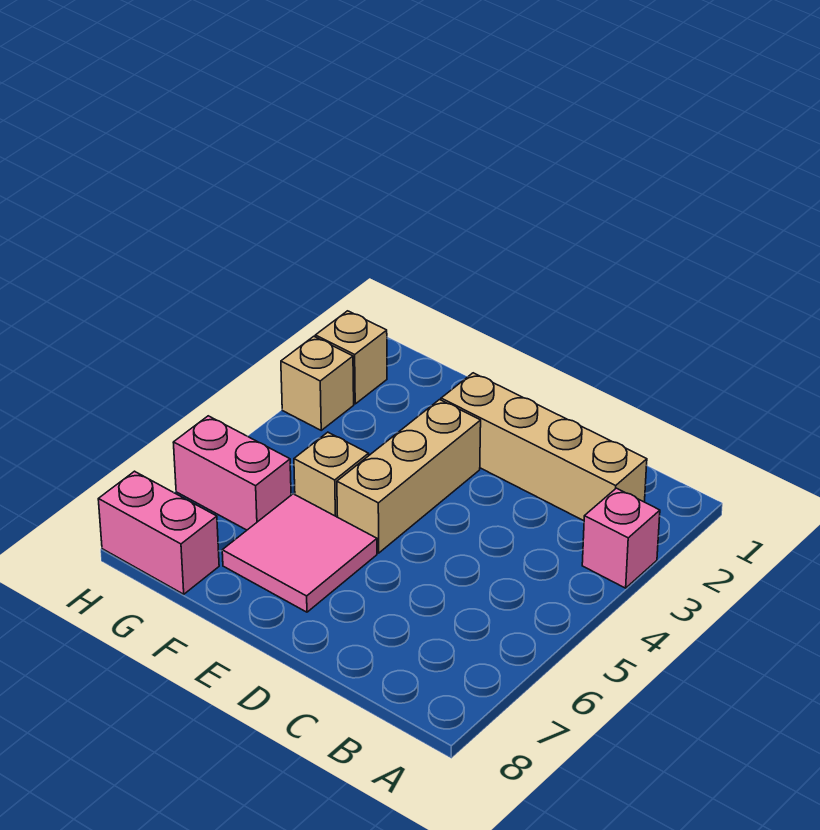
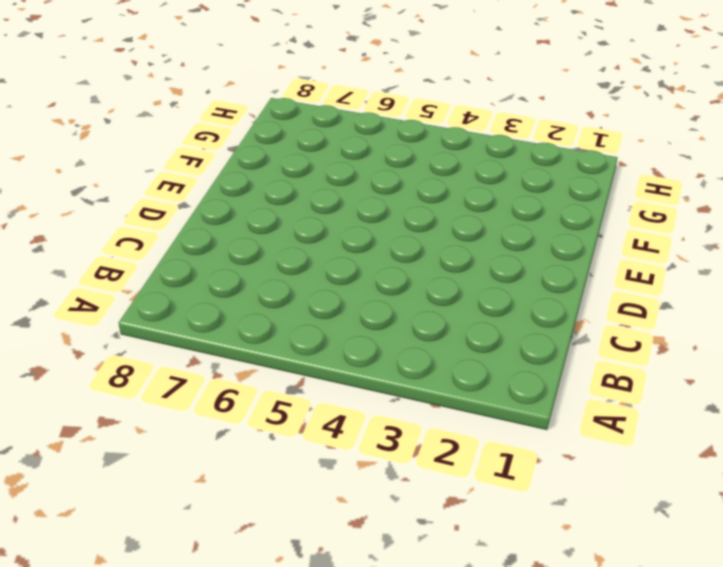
none -> pink brick A3 level 1
none -> tan brick B2:E2 level 1

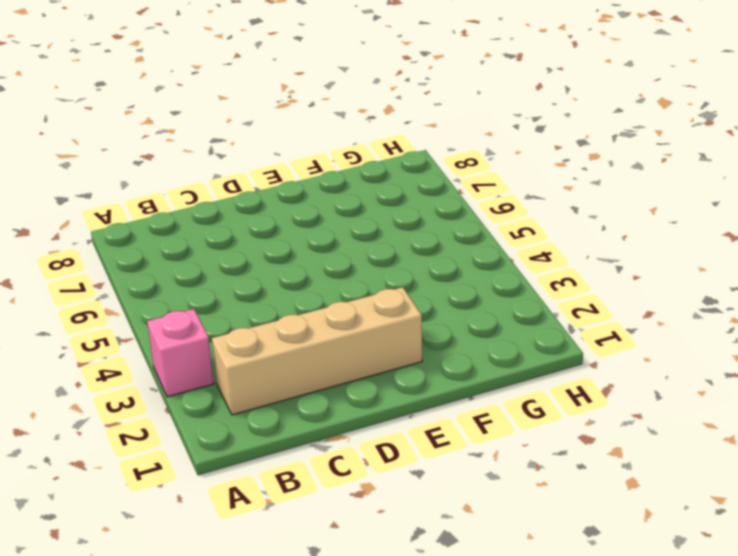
none -> tan brick E3:E5 level 1
none -> pink tile E6:F7 level 1

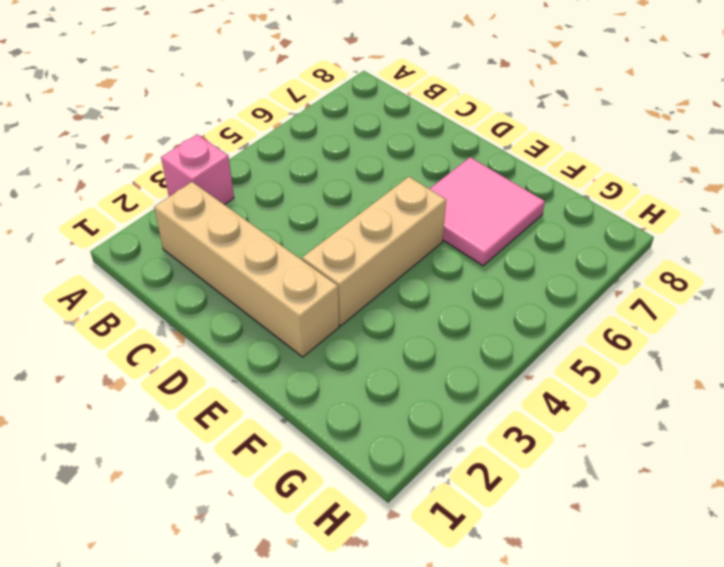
none -> tan brick F5 level 1
none -> pink brick G6:H6 level 1

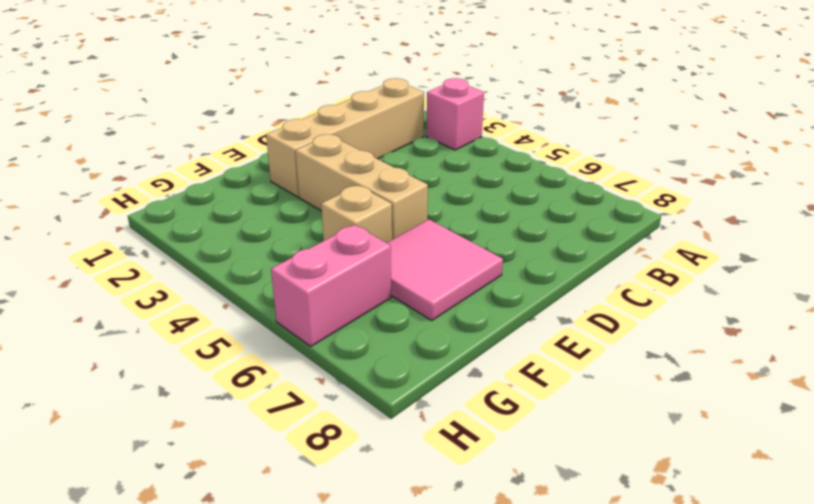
none -> pink brick G8:H8 level 1
none -> tan brick H2 level 1

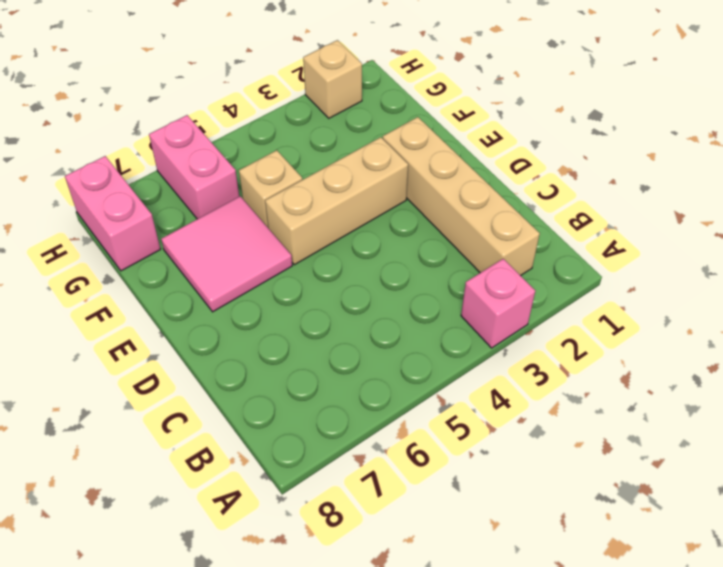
none -> tan brick H3 level 1

